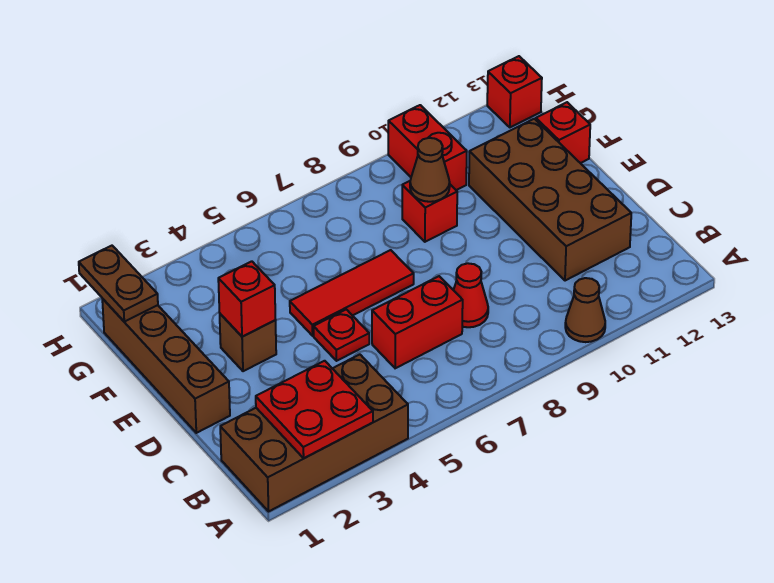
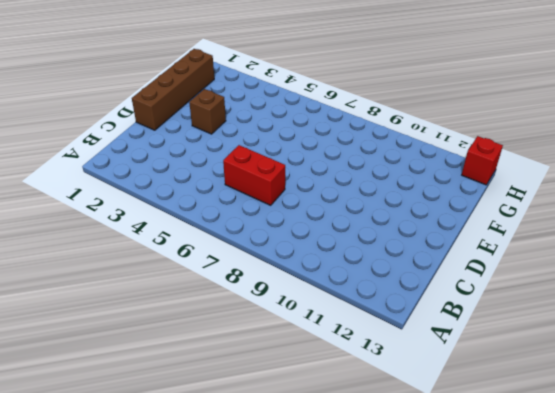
none -> brown brick A1:B4 level 1
none -> brown cone A10 level 1
none -> red cone C8 level 1

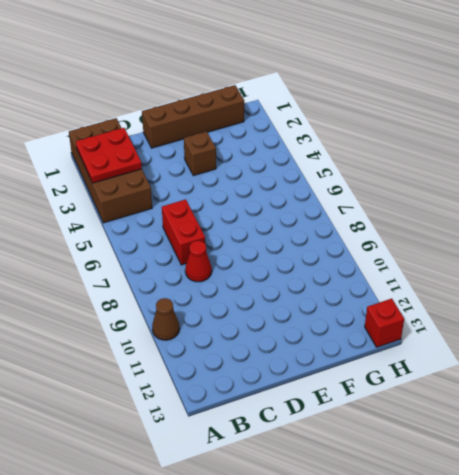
none -> brown brick C11:F12 level 1
none -> red plate D5 level 1
none -> red tile E5:E7 level 1

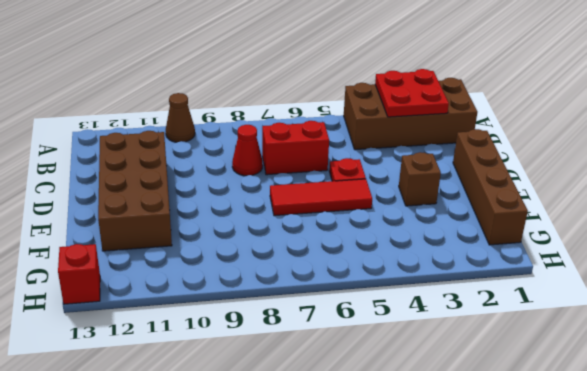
none -> red brick F9 level 1
none -> red brick F13 level 1
none -> red brick G10:H10 level 1

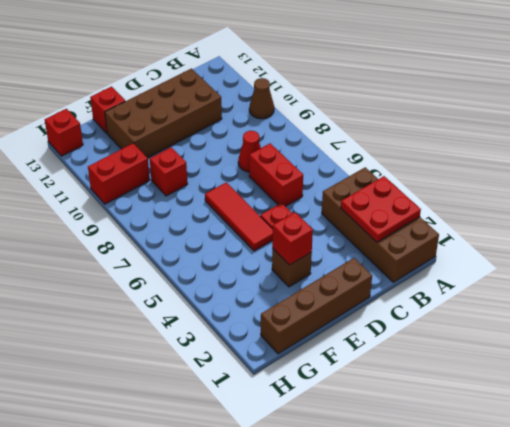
none -> brown cone F9 level 2
none -> brown plate G1:H1 level 2

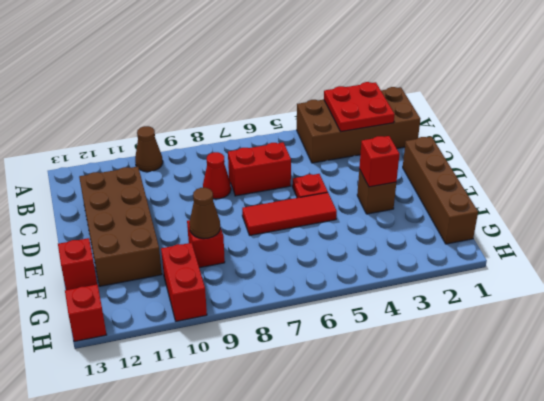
none -> brown plate G1:H1 level 2

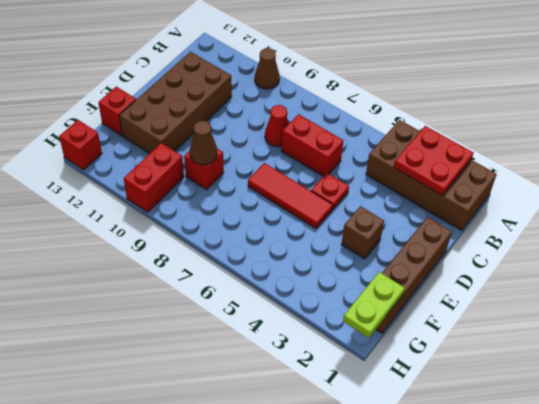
lime plate G1:H1 level 2 -> brown plate G1:H1 level 2
none -> red brick E3 level 2

